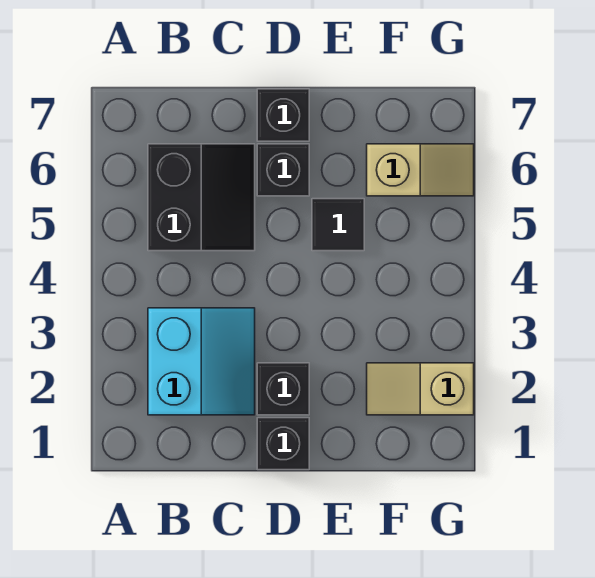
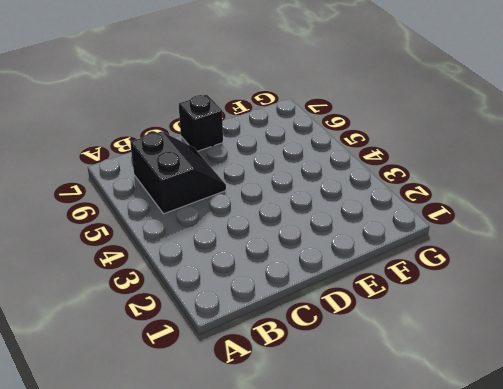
none -> cyan slope B2:C3 level 1 top B
none -> black brick D1 level 1

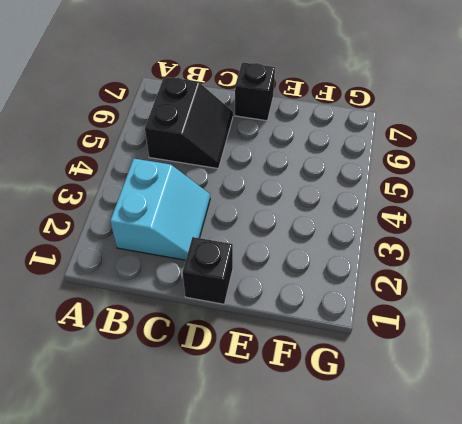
none -> black brick D2 level 1
none -> black brick D6 level 1

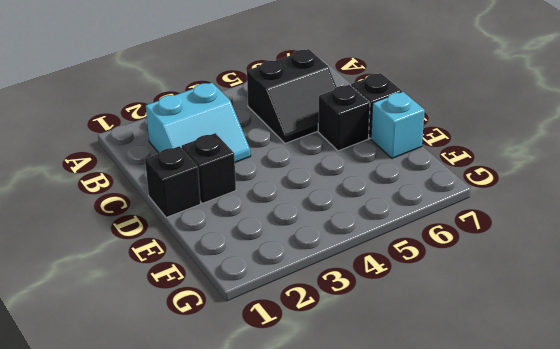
cyan brick E7 level 1 -> none
none -> black tile E5 level 1
none -> tan slope F2:G2 level 1 top G

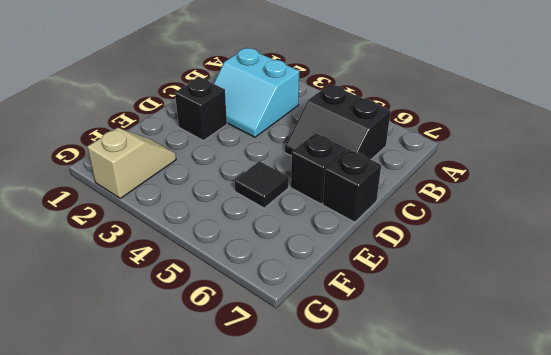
none -> black brick D1 level 1
none -> tan slope F6:G6 level 1 top F

